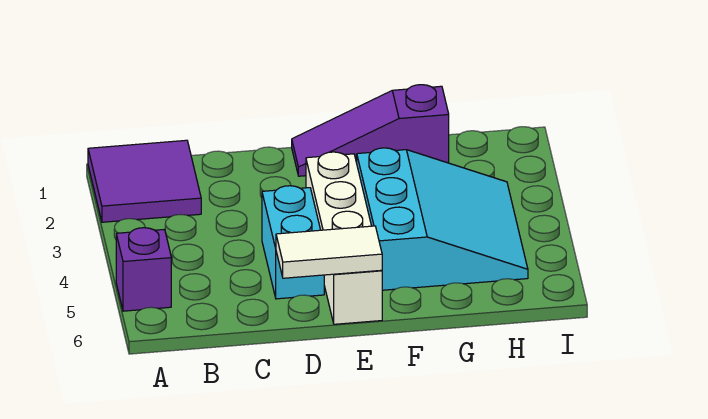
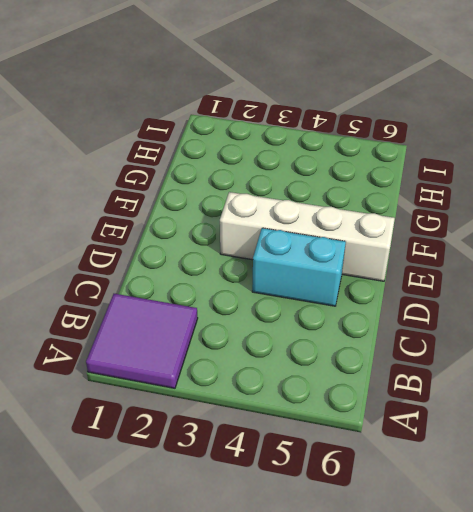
none -> purple brick A5 level 1
none -> purple slope E1:G1 level 1 top G

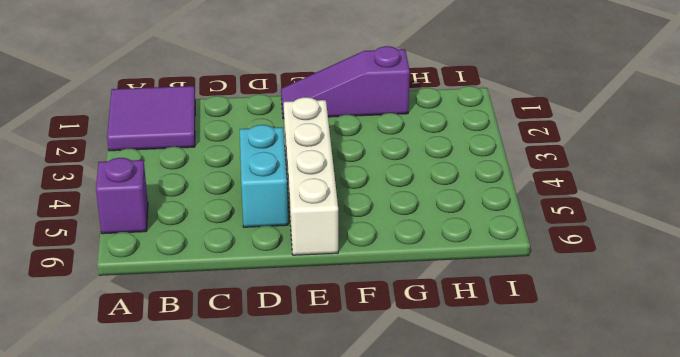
none -> cyan slope F3:H5 level 1 top F
none -> white tile D6:E6 level 2

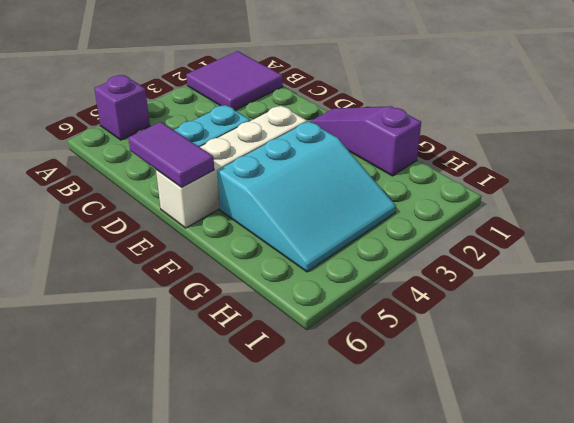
purple tile D6:E6 level 2 -> white tile D6:E6 level 2

